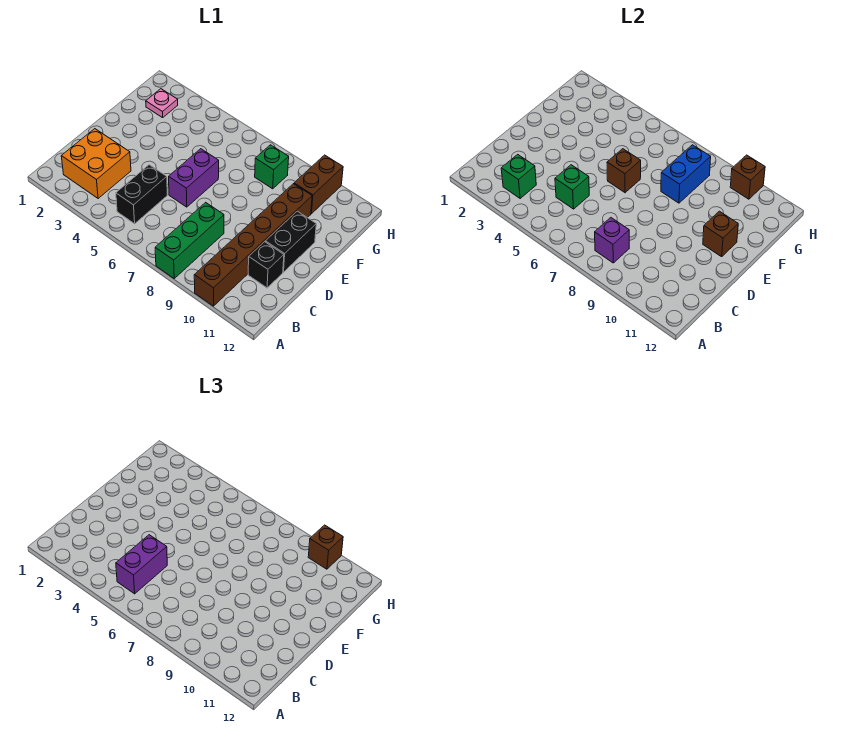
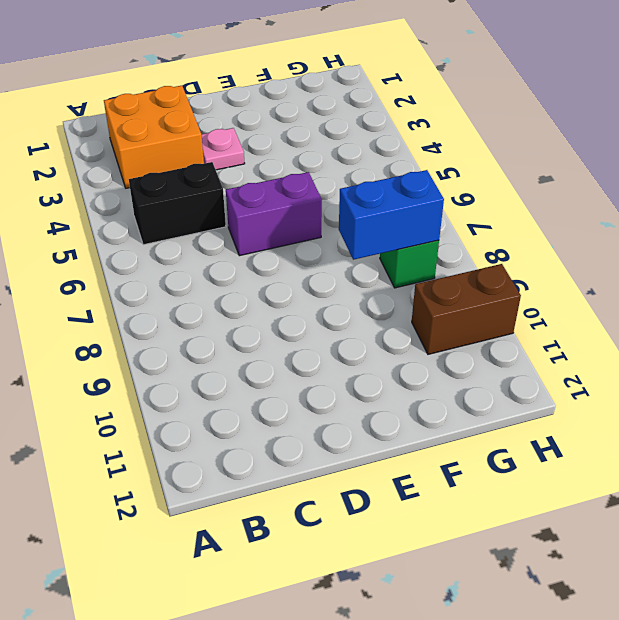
pink plate D3 level 1 -> pink plate G2 level 1
none -> green brick A8:C8 level 1
none -> brown brick A10:F10 level 1
none -> black brick C11 level 1

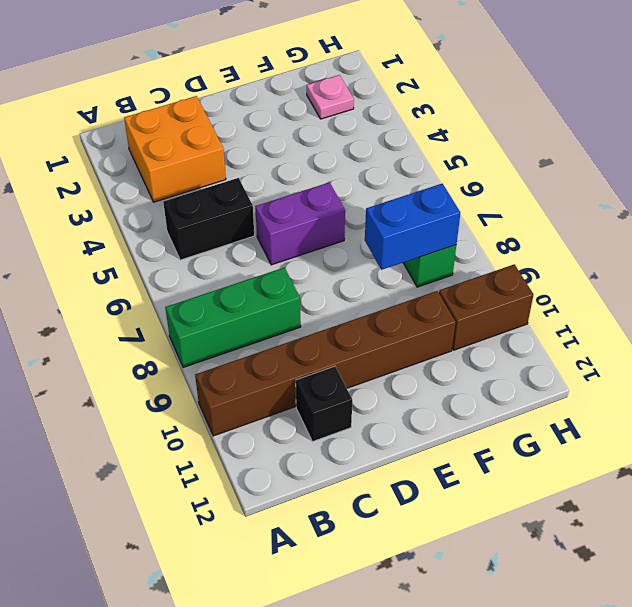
none -> black brick D11:E11 level 1
none -> green brick B3 level 2
none -> purple brick B8 level 2

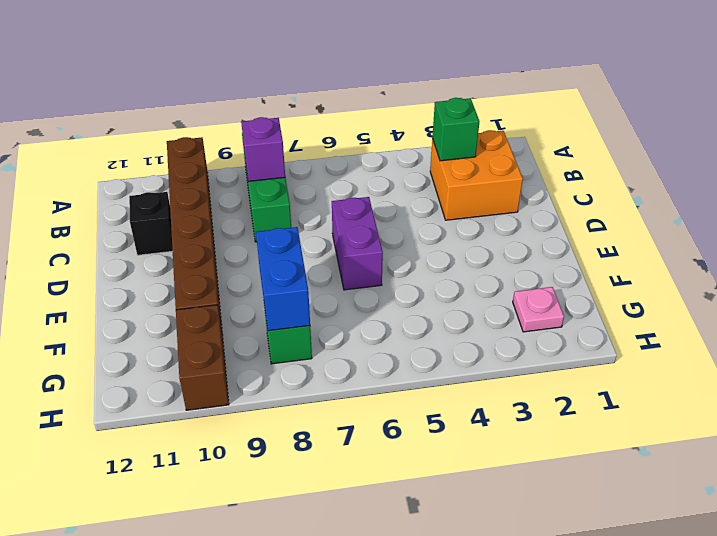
none -> black brick B5:C5 level 1
none -> black brick D11:E11 level 1
none -> green brick C5 level 2

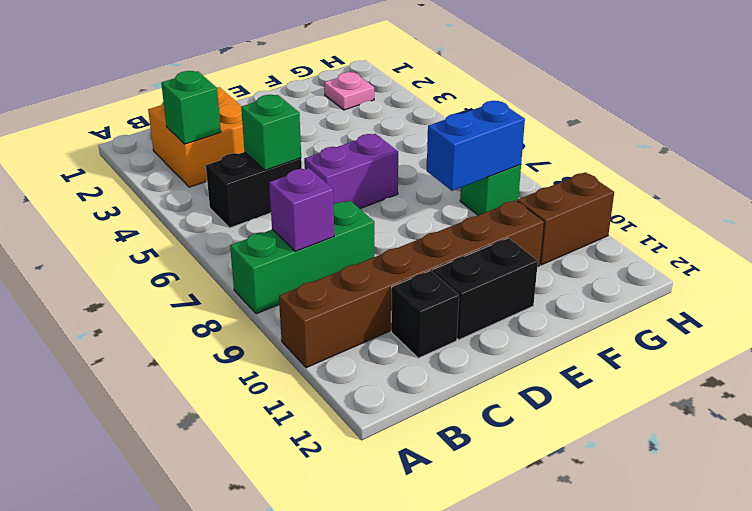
none -> brown brick E6 level 2
none -> brown brick E11 level 2
none -> brown brick H10 level 2

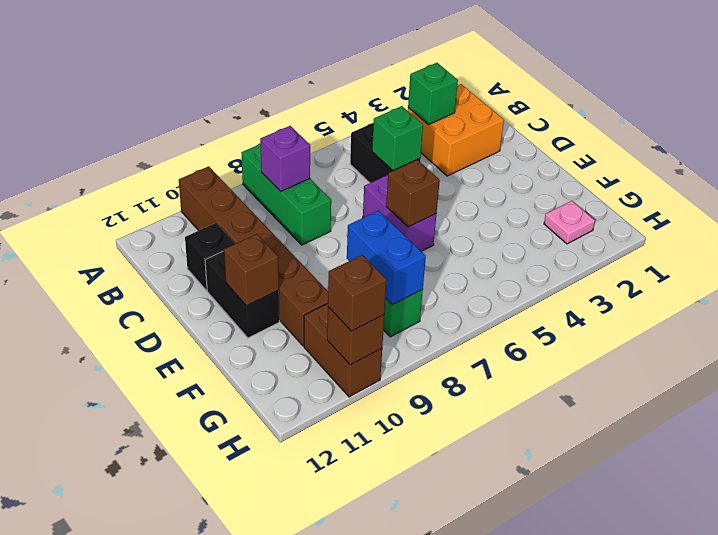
none -> purple brick B5:C5 level 3

